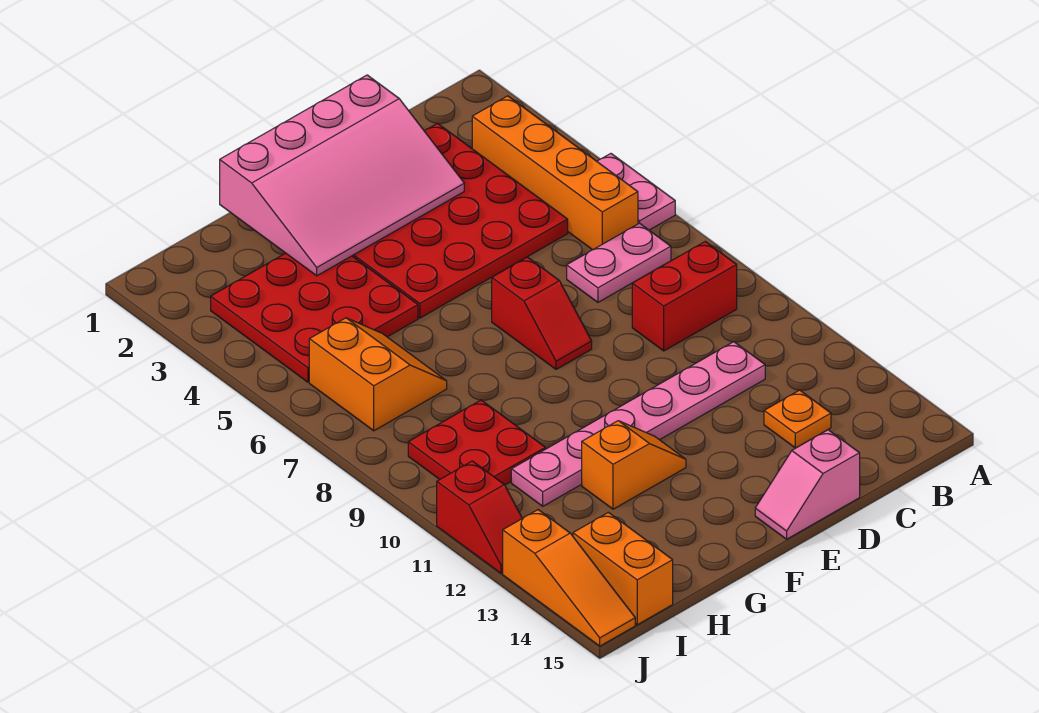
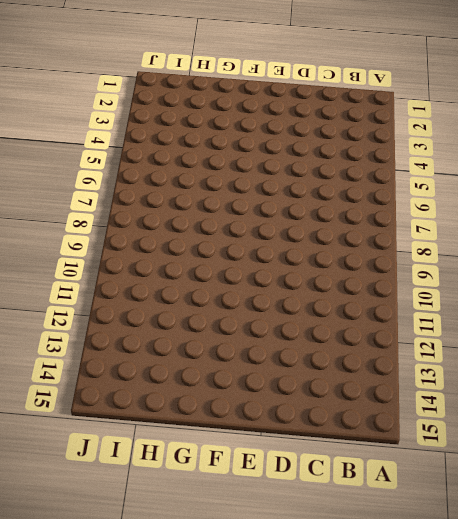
none -> pink plate A5:A6 level 1
none -> orange brick B3:B6 level 1
none -> pink plate B7:C7 level 1

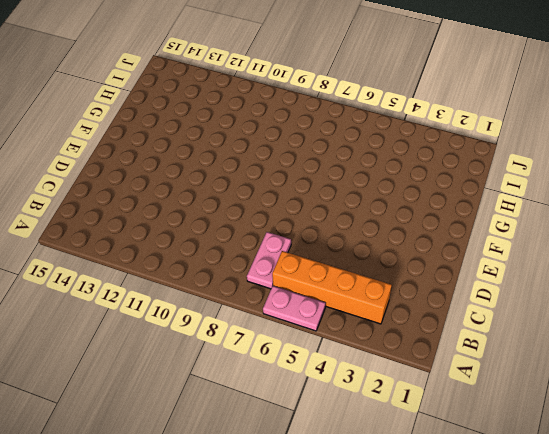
none -> red brick B9:C9 level 1
none -> red plate C2:F5 level 1
none -> pink plate C11:H11 level 1

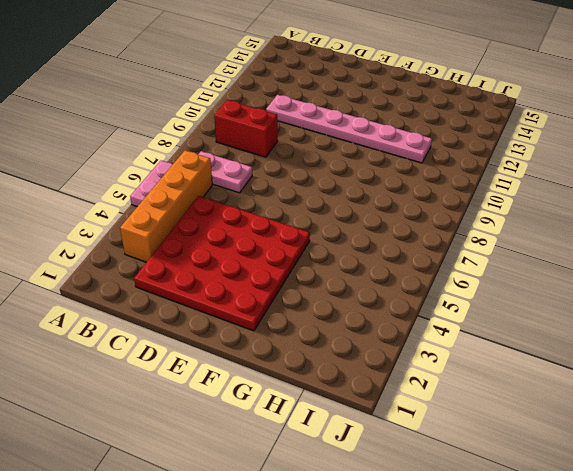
none -> orange plate C13 level 1
none -> pink slope D15:E15 level 1 top D
none -> red slope E7:E8 level 1 top 7

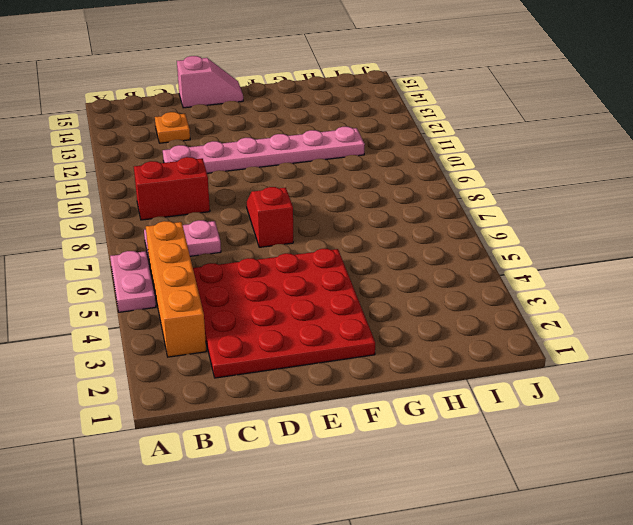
none -> orange slope F12:G12 level 1 top G
none -> red plate G3:I5 level 1
none -> orange slope H6:I7 level 1 top I

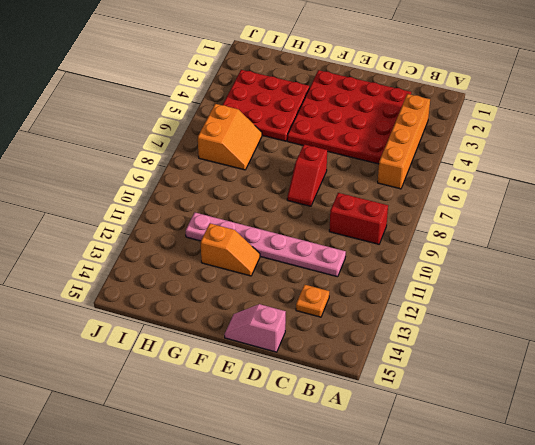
none -> pink plate A5:A6 level 1
none -> pink plate B7:C7 level 1
none -> red plate H9:I10 level 1

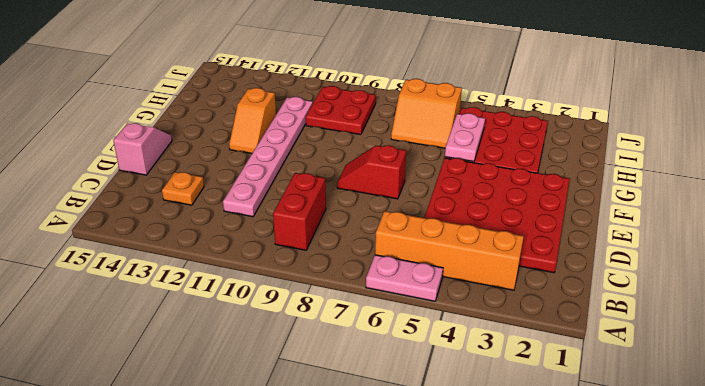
pink plate G5:H5 level 2 -> pink plate B7:C7 level 1
none -> orange brick I14:I15 level 1
none -> red slope J11:J12 level 1 top 11
none -> orange slope J13:J15 level 1 top 13

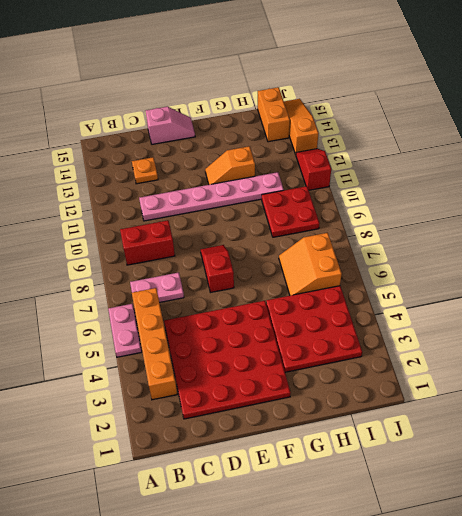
none -> pink slope D1:G3 level 2 top 1

